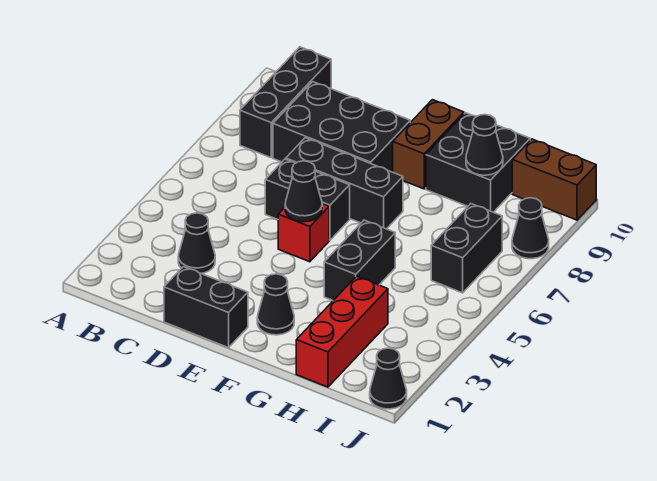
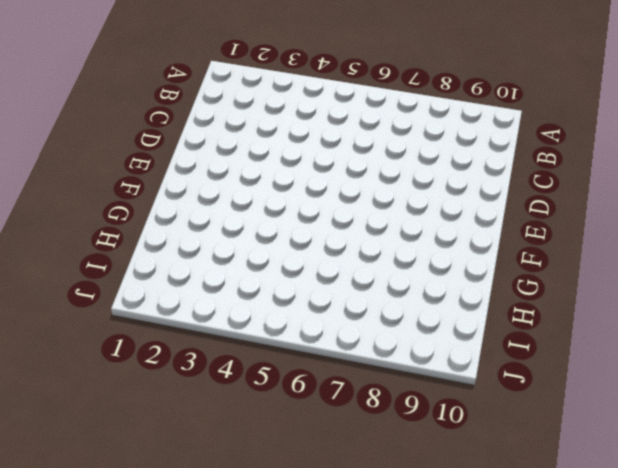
none -> black brick B8:B10 level 1
none -> black cone C3 level 1
none -> black brick C8:E9 level 1

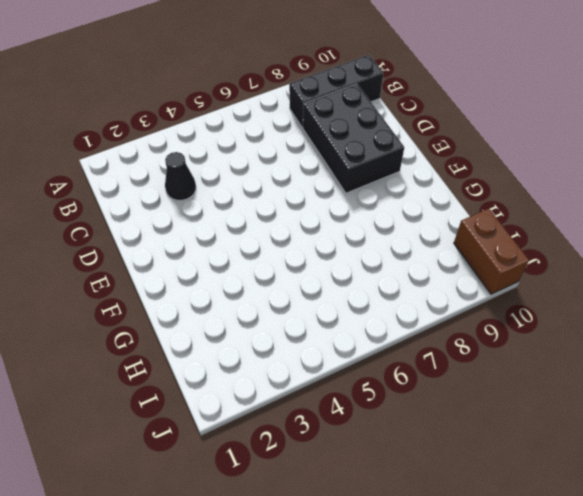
none -> black brick D1:E1 level 1
none -> black brick D6:E6 level 1
none -> black brick D7:F7 level 1

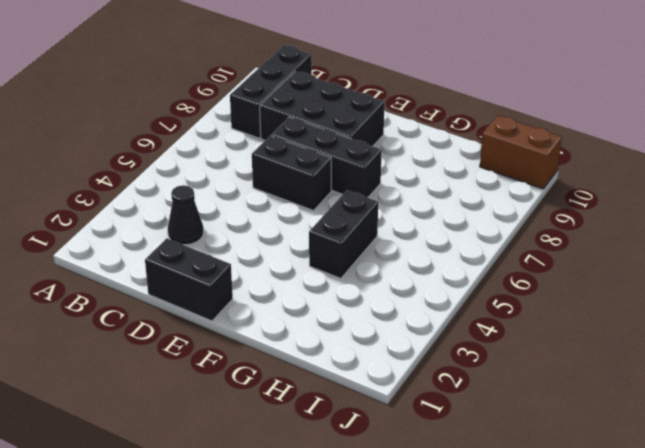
none -> red brick E5 level 1
none -> black cone F2 level 1
none -> brown brick F9:F10 level 1

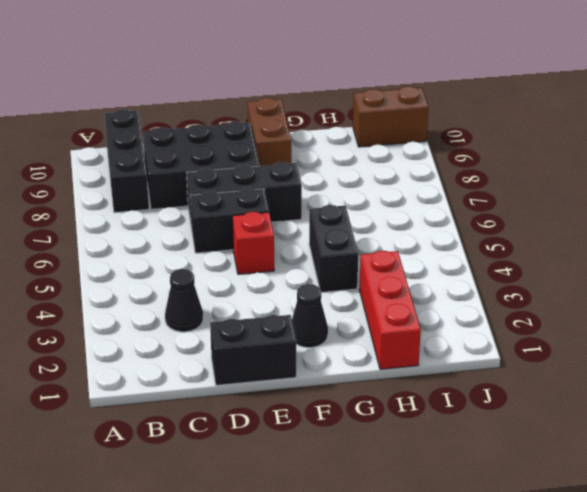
none -> black brick G9:H10 level 1
none -> black brick I6:I7 level 1
none -> black cone J1 level 1

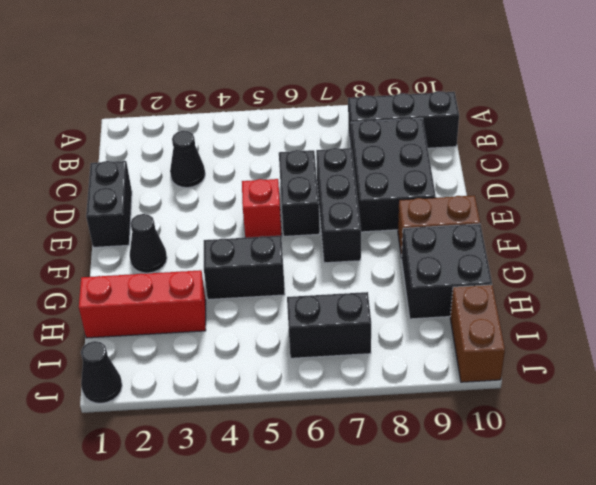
none -> black cone J8 level 1
none -> black cone E5 level 2
none -> black cone H9 level 2

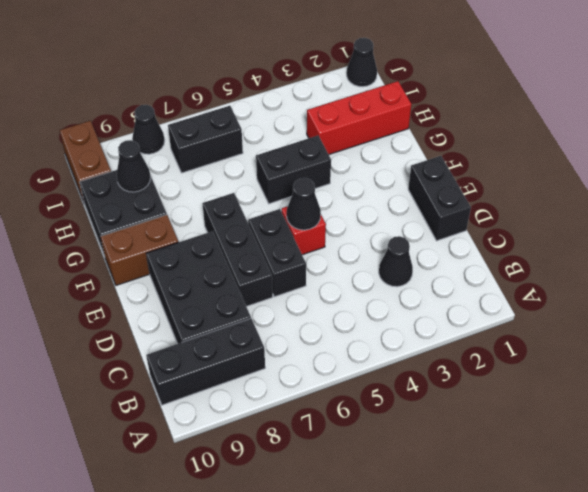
none -> black cone F2 level 1

